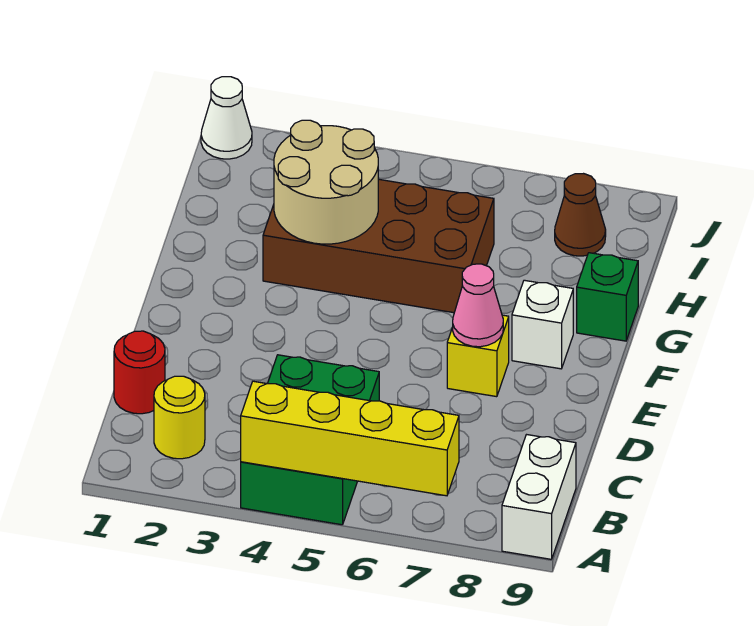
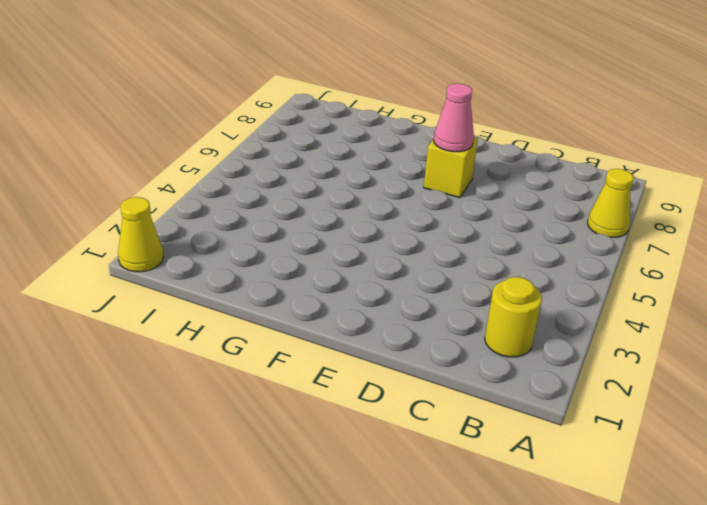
yellow cone A7 level 1 -> none
yellow cone J1 level 1 -> white cone J1 level 1
none -> green brick A4:C5 level 1
none -> white brick A9:B9 level 1
none -> red round brick C1 level 1

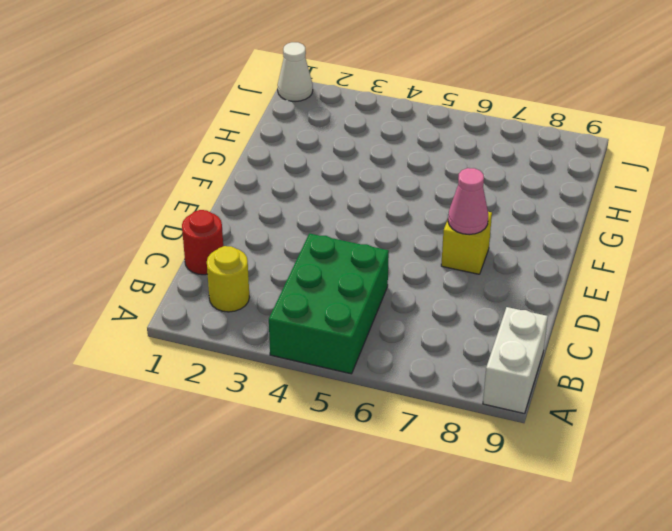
none -> white brick F8 level 1
none -> brown brick G3:H6 level 1
none -> green brick G9 level 1

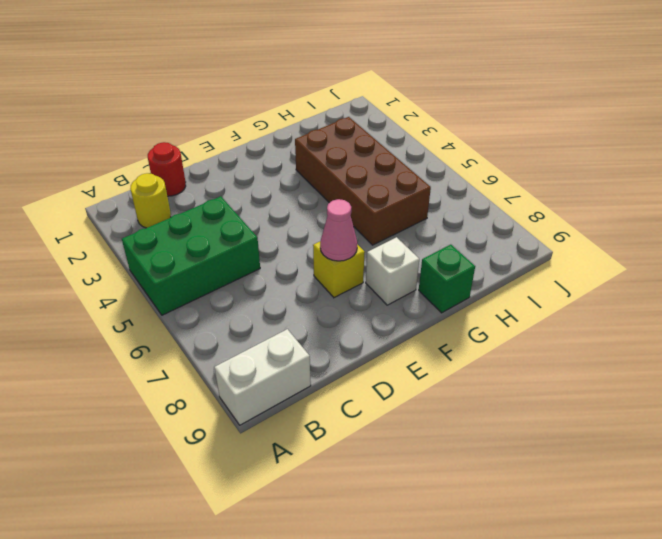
none -> brown cone I8 level 1
none -> white cone J1 level 1
none -> yellow brick A4:A7 level 2

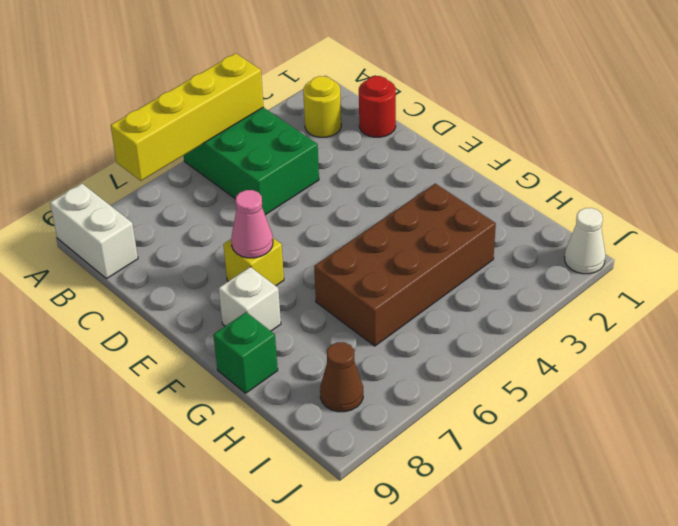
none -> tan round brick G3:H4 level 2

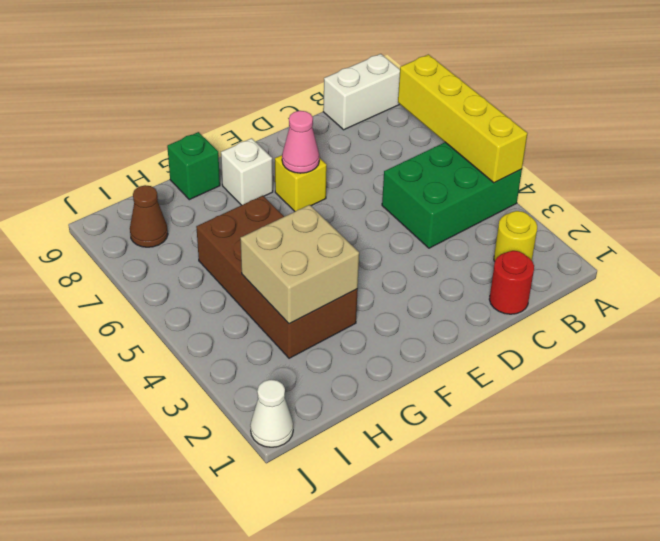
tan brick G3:H4 level 2 -> tan round brick G3:H4 level 2

